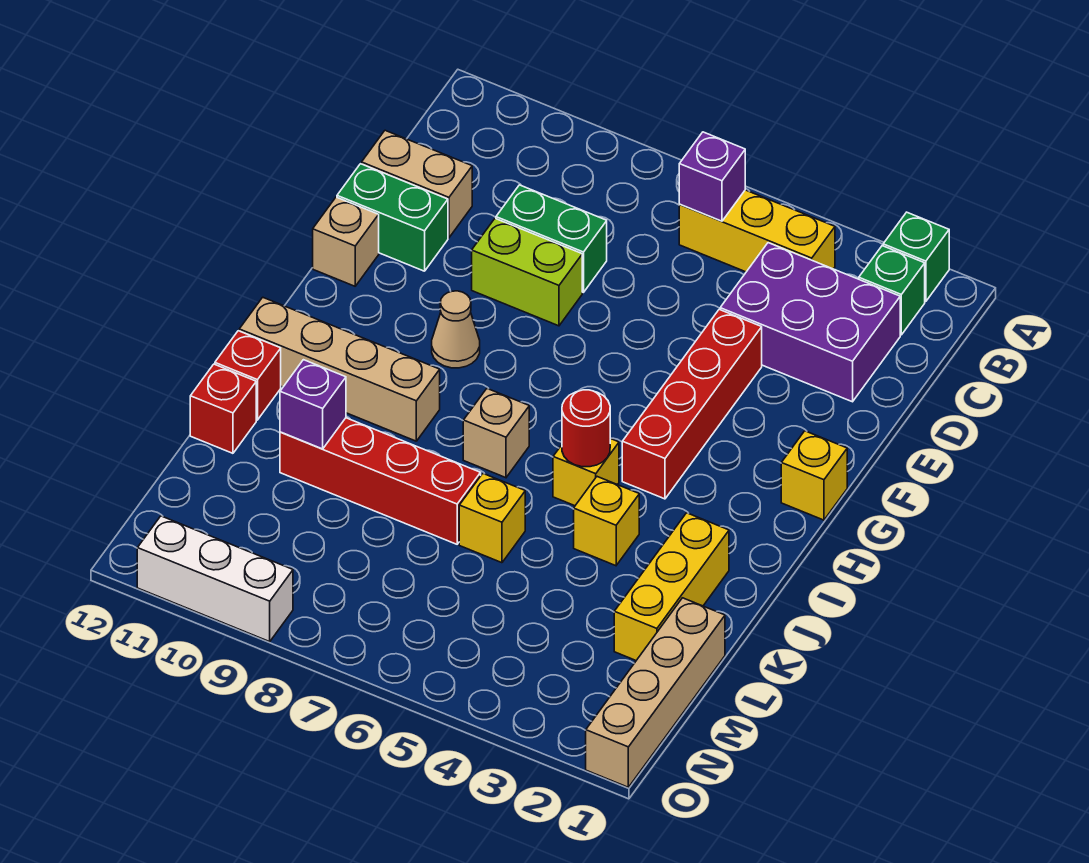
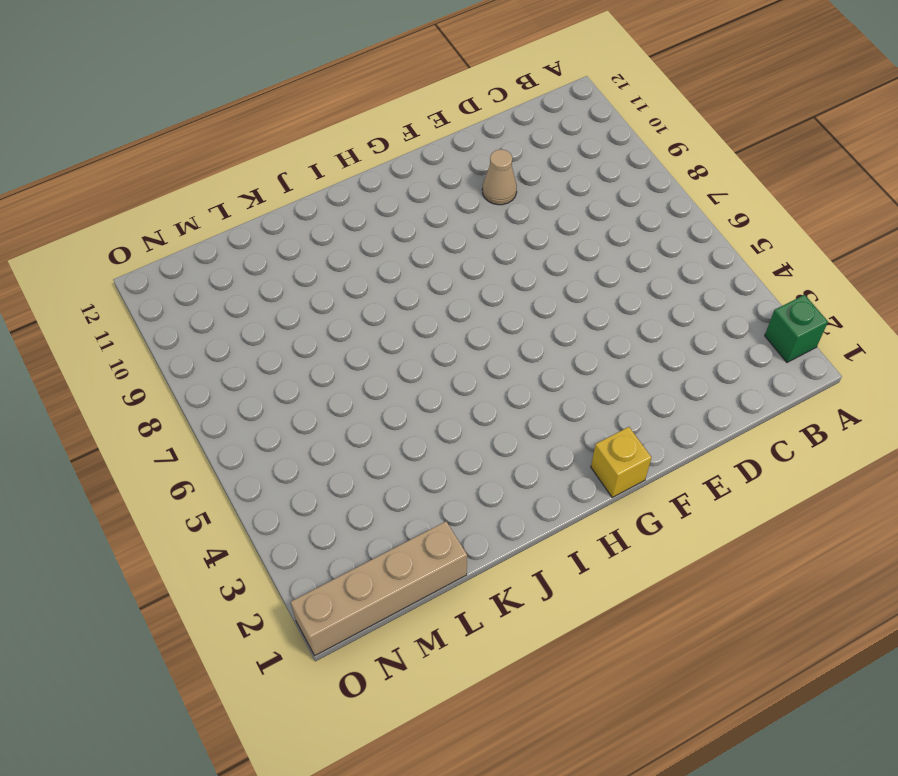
tan cone E10 level 1 -> tan cone G9 level 1
none -> green brick B2 level 1
none -> yellow brick B4:B6 level 1
none -> purple brick C2:D4 level 1

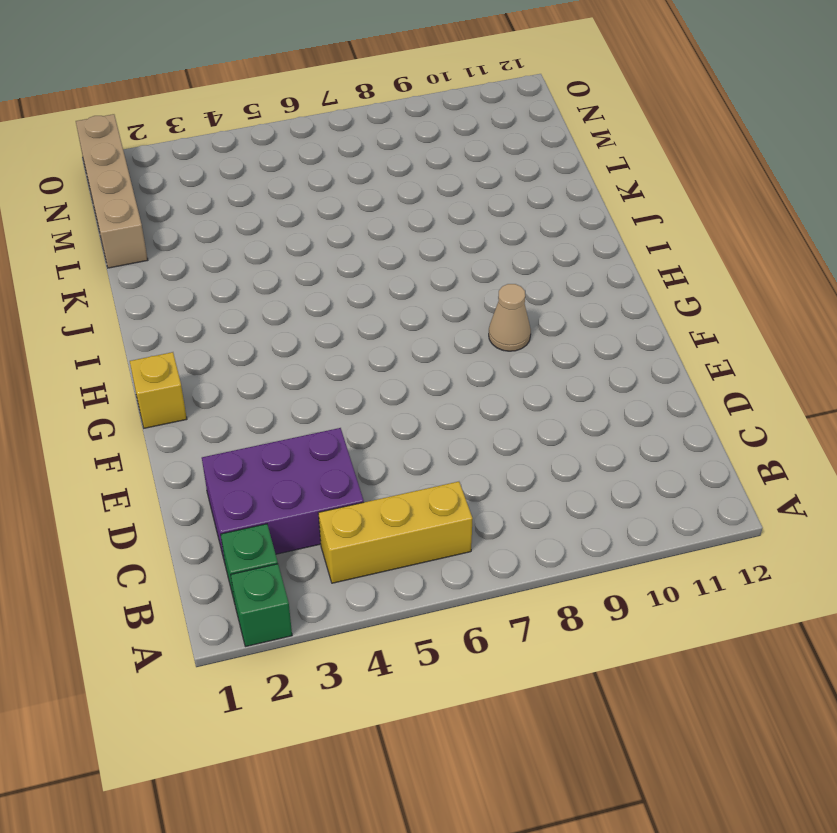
none -> green brick D8:D9 level 1
none -> tan brick D11:D12 level 1
none -> red brick E4:H4 level 1

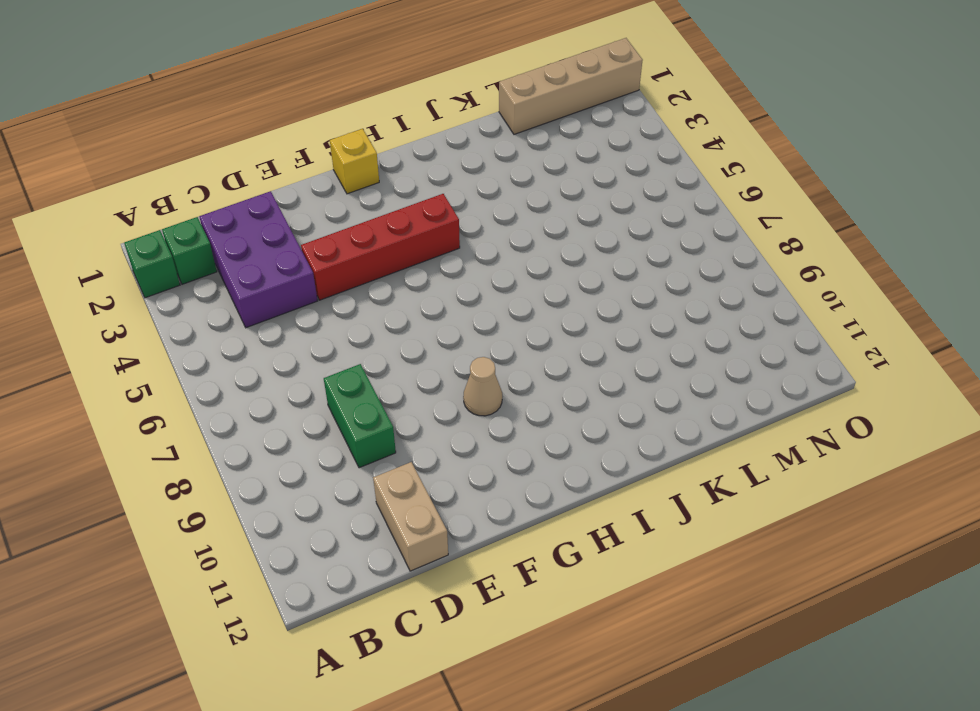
none -> yellow brick B4:B6 level 1
none -> lime brick E8:E9 level 1
none -> green brick E11:E12 level 1

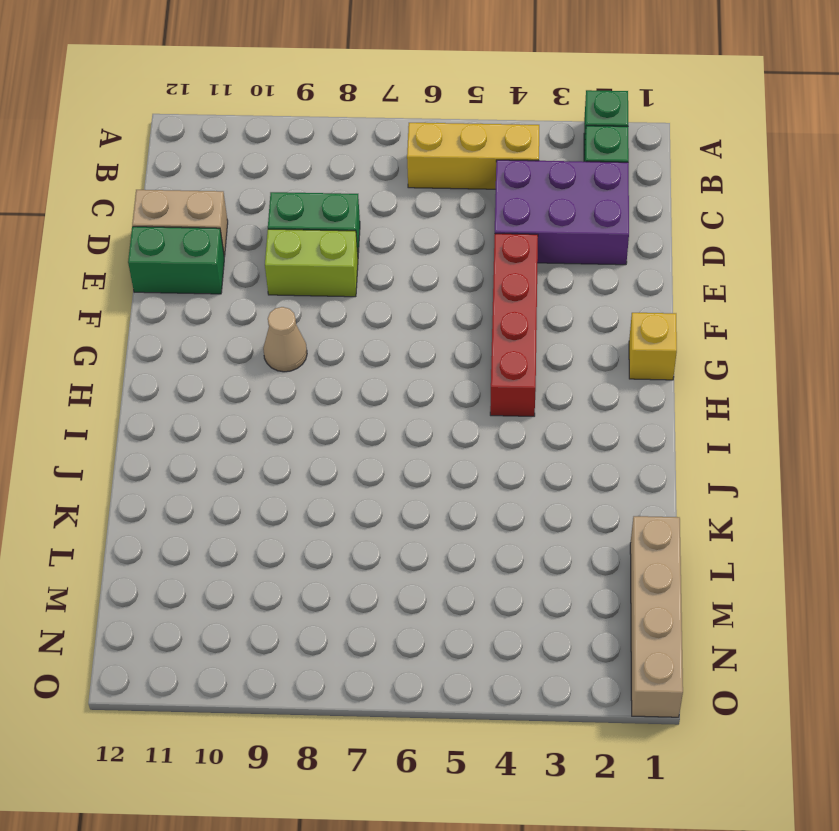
none -> tan brick F12 level 1
none -> yellow brick I5 level 1
none -> tan brick I7 level 1

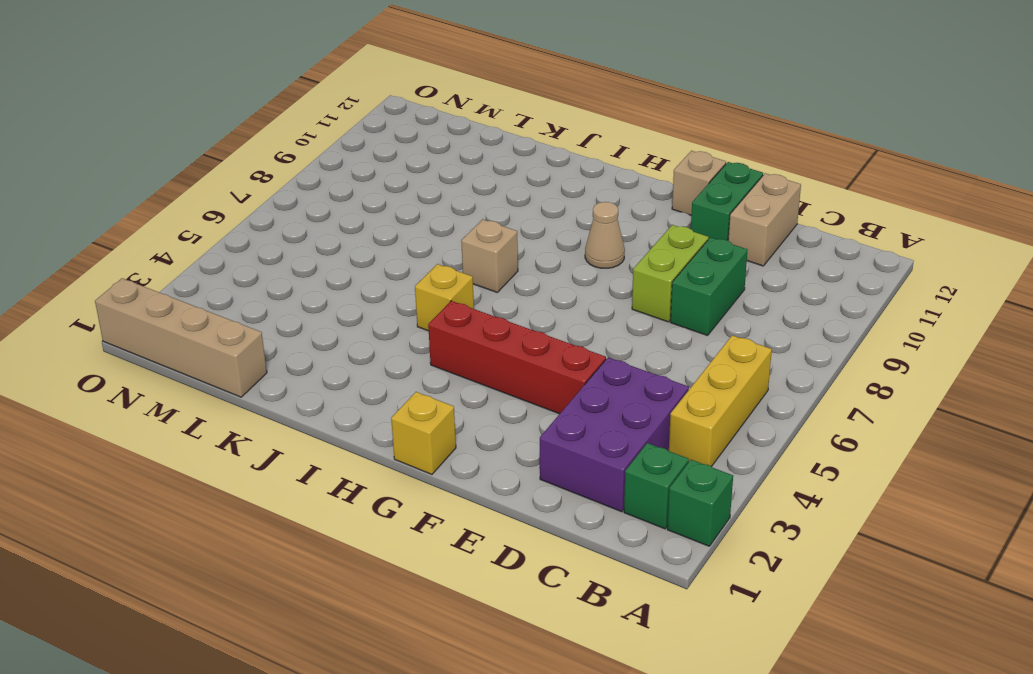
none -> tan brick I9:I12 level 1
none -> yellow brick J2:L2 level 1
none -> yellow brick J4 level 1

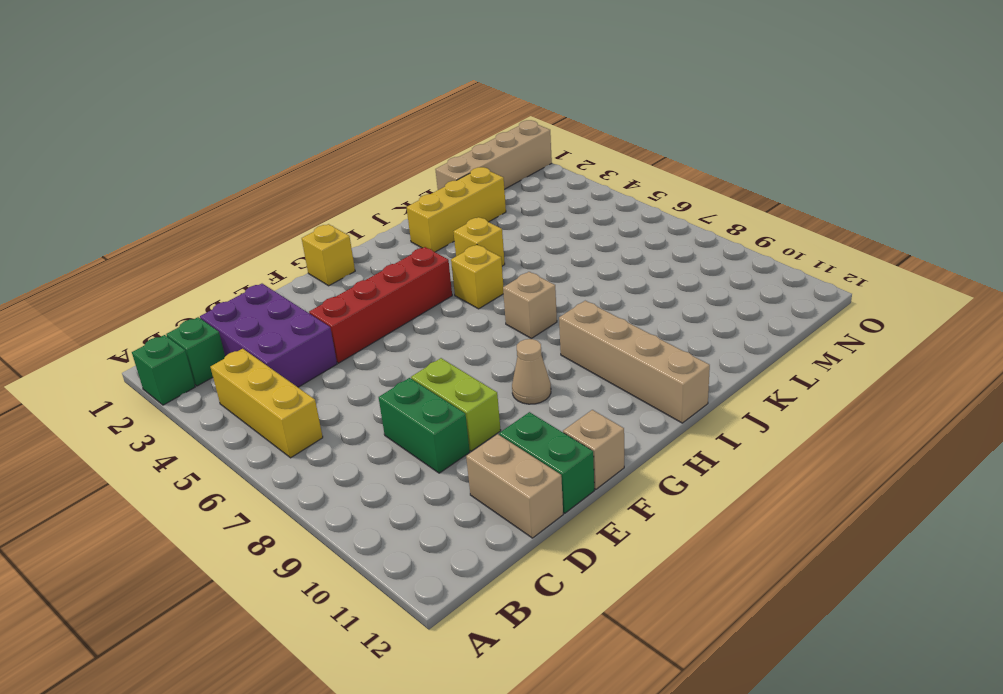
none -> red brick J12 level 1
none -> yellow brick K6 level 1
none -> red brick K7:K10 level 1

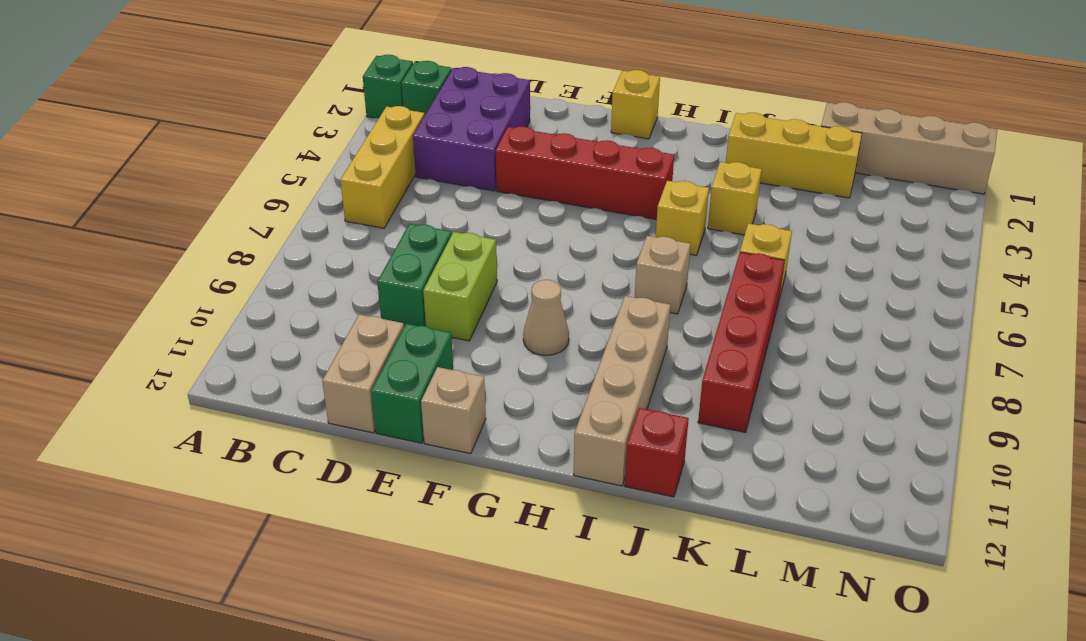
none -> red brick K12 level 1
none -> white brick O9:O11 level 1
none -> purple brick B6 level 2

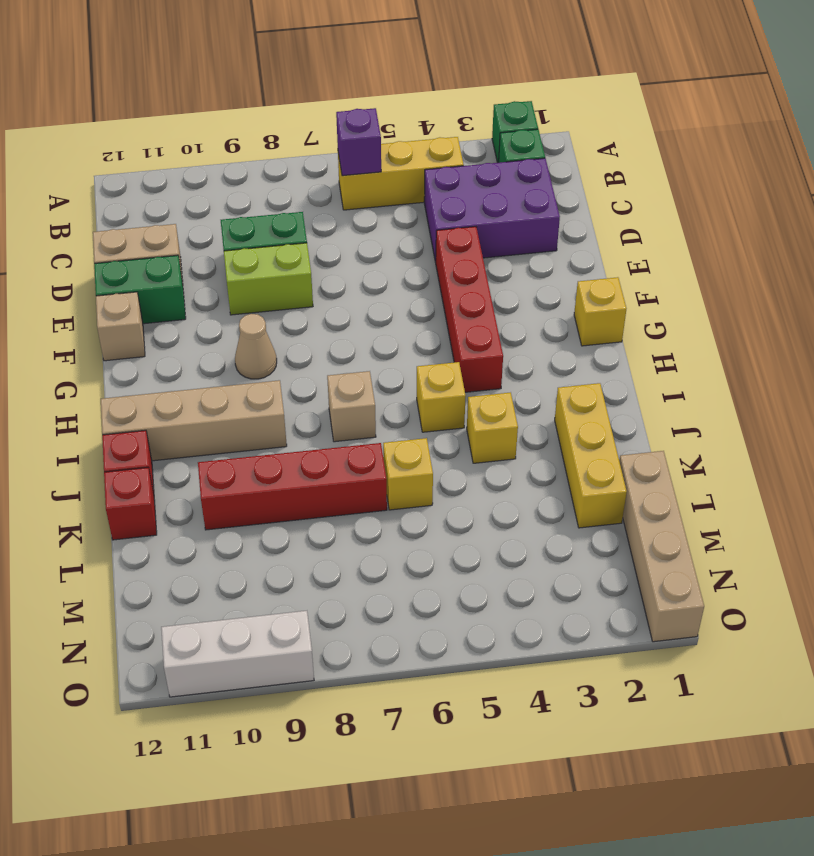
none -> red round brick I5 level 2
none -> purple brick K10 level 2

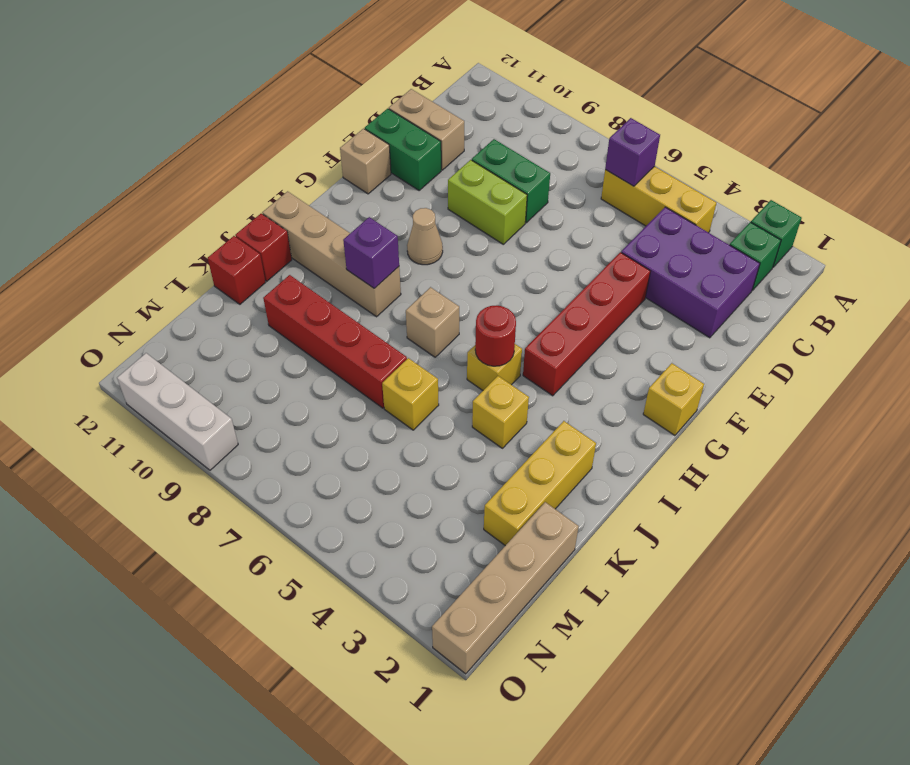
purple brick I9 level 2 -> purple brick K10 level 2

